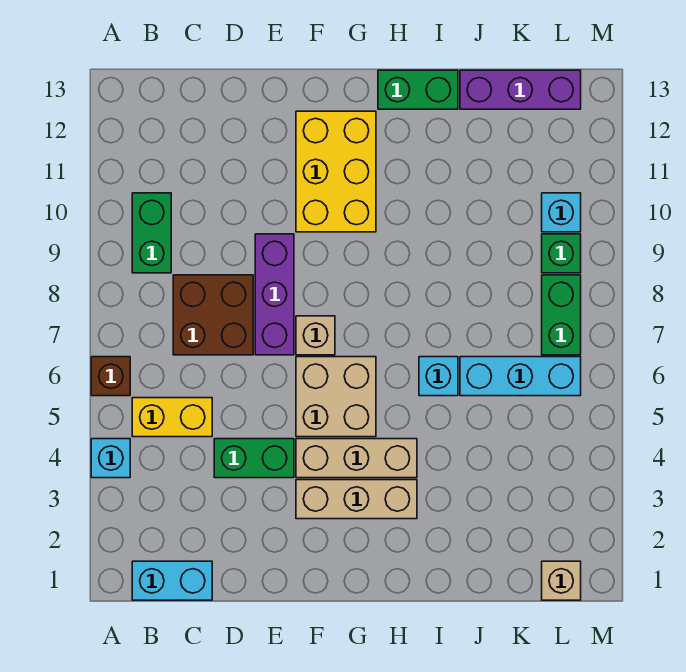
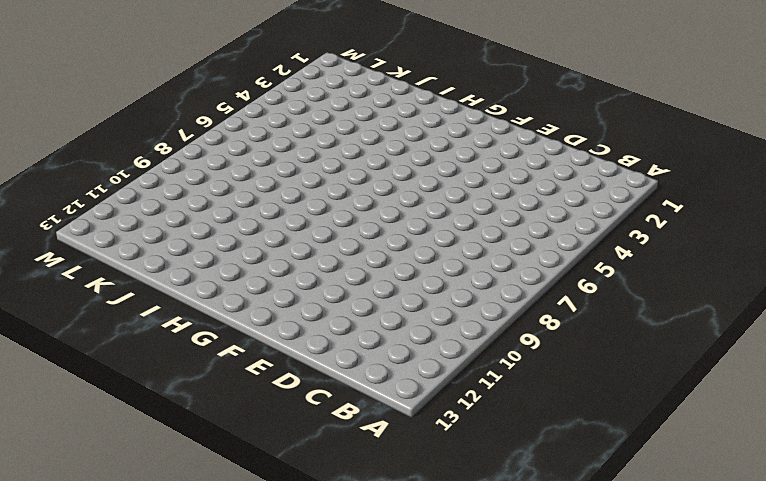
none -> cyan brick A4 level 1
none -> brown brick A6 level 1
none -> cyan brick B1:C1 level 1

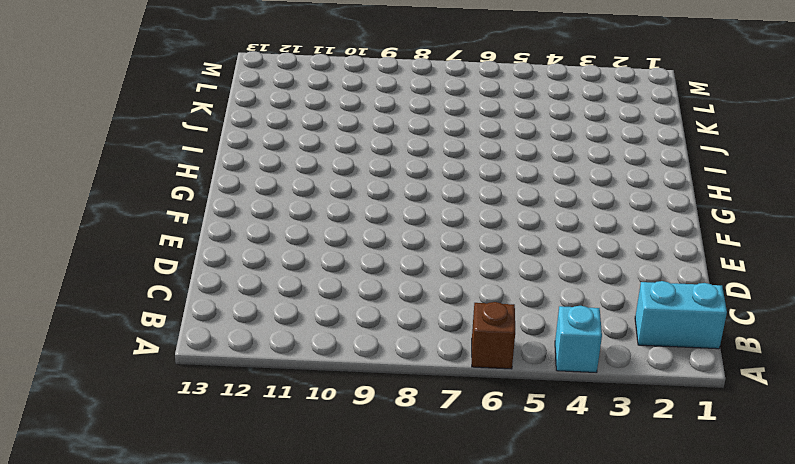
cyan brick B1:B2 level 1 -> cyan brick B1:C1 level 1
none -> yellow brick B5:C5 level 1
none -> green brick B9:B10 level 1
none -> brown brick C7:D8 level 1

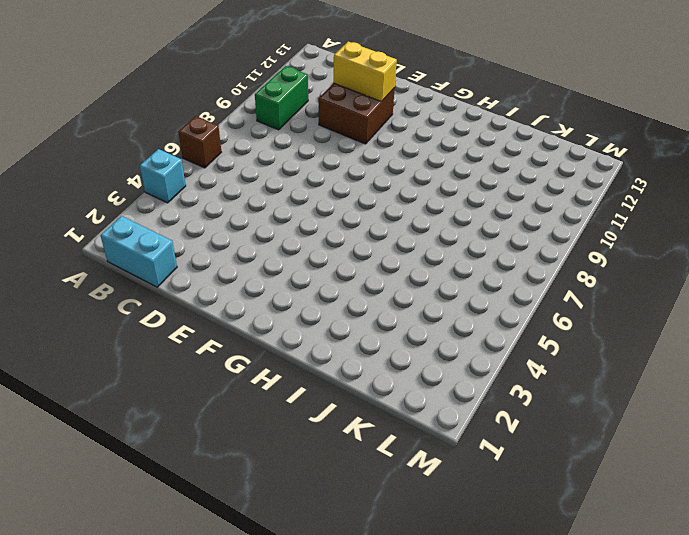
brown brick D10:E11 level 1 -> brown brick C7:D8 level 1
yellow brick D11:E11 level 2 -> yellow brick B5:C5 level 1
none -> green brick D4:E4 level 1
none -> purple brick E7:E9 level 1
none -> tan brick F3:H3 level 1

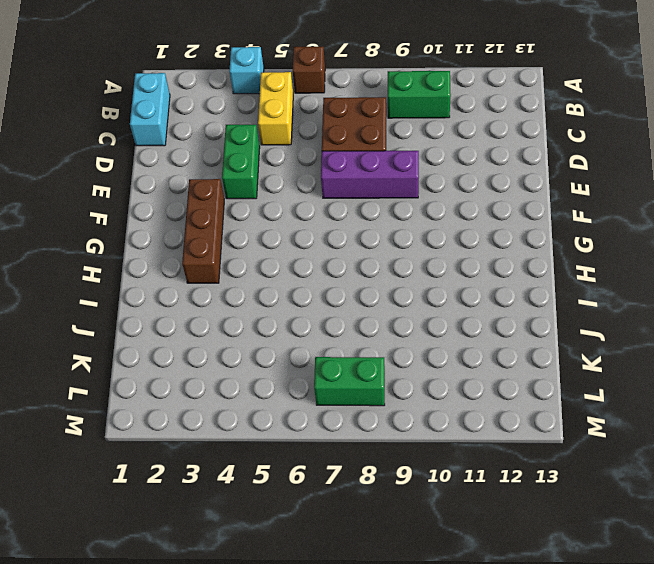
brown brick F3:H3 level 1 -> tan brick F3:H3 level 1
none -> tan brick F4:H4 level 1
none -> tan brick F5:G6 level 1
none -> tan brick F7 level 1

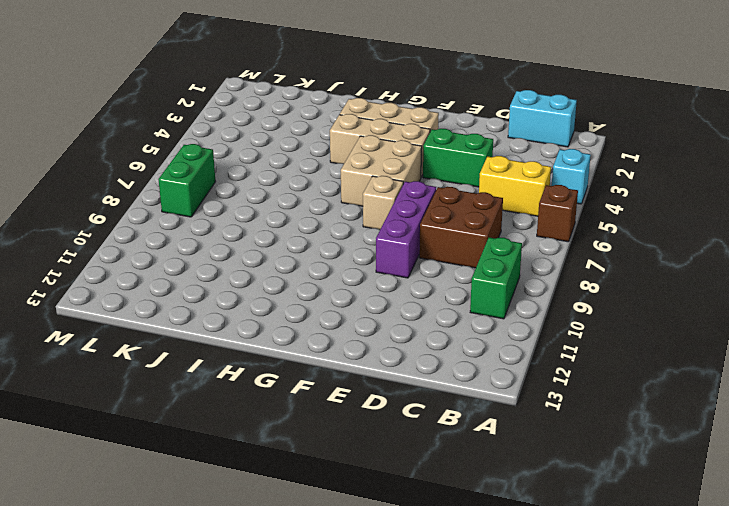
none -> yellow brick F10:G12 level 1
none -> green brick H13:I13 level 1
none -> cyan brick I6 level 1

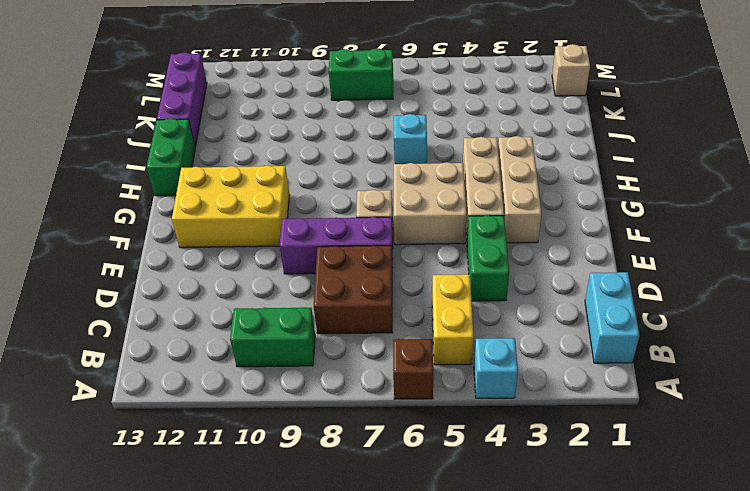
none -> cyan brick J6:L6 level 1
none -> green brick L9 level 1
none -> cyan brick L10 level 1

